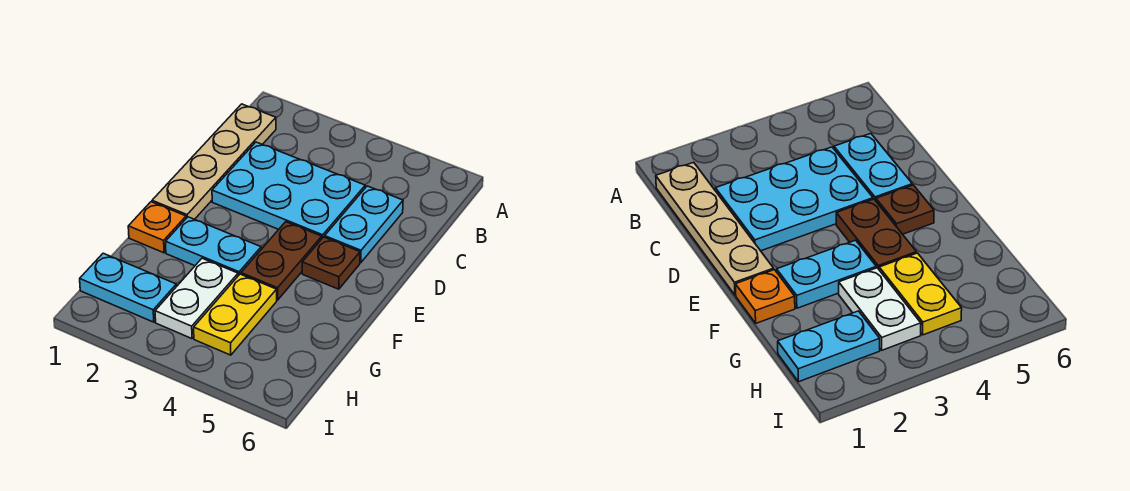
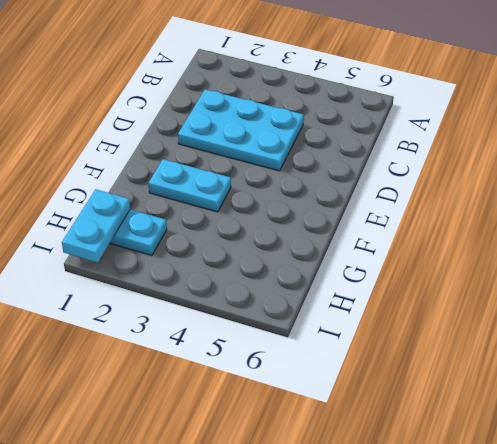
cyan plate H1:I1 level 2 -> cyan plate C5:D5 level 1
none -> tan plate B1:E1 level 1
none -> brown plate E4:F4 level 1

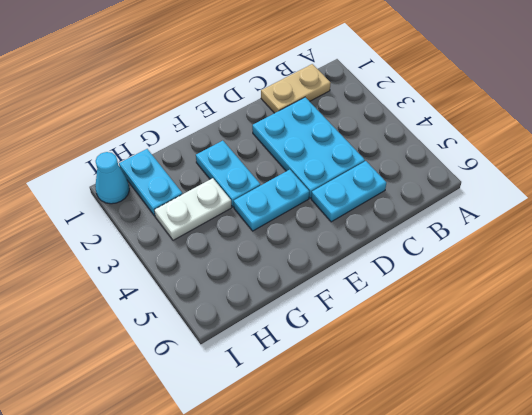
tan plate B1:C1 level 1 -> tan plate B1:E1 level 1
cyan plate E4:F4 level 1 -> brown plate E4:F4 level 1
cyan cone I1 level 1 -> none
none -> brown plate E5 level 1
none -> orange plate F1 level 1

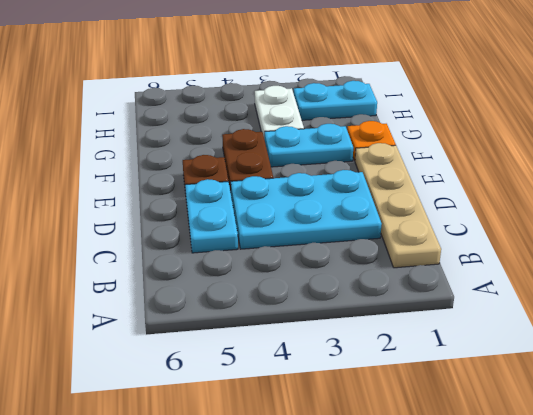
none -> yellow plate G4:H4 level 1

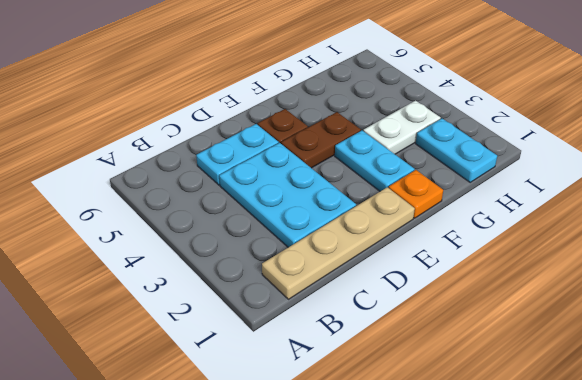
none -> yellow plate G4:H4 level 1

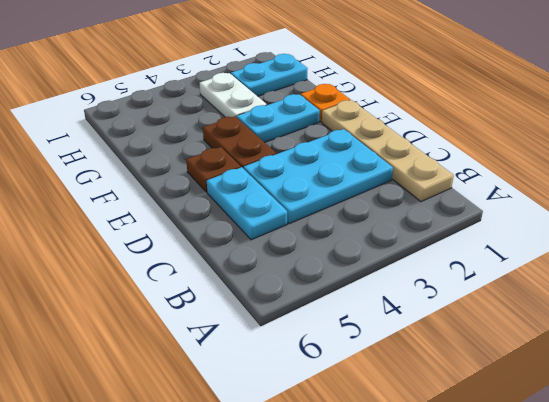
none -> yellow plate G4:H4 level 1

